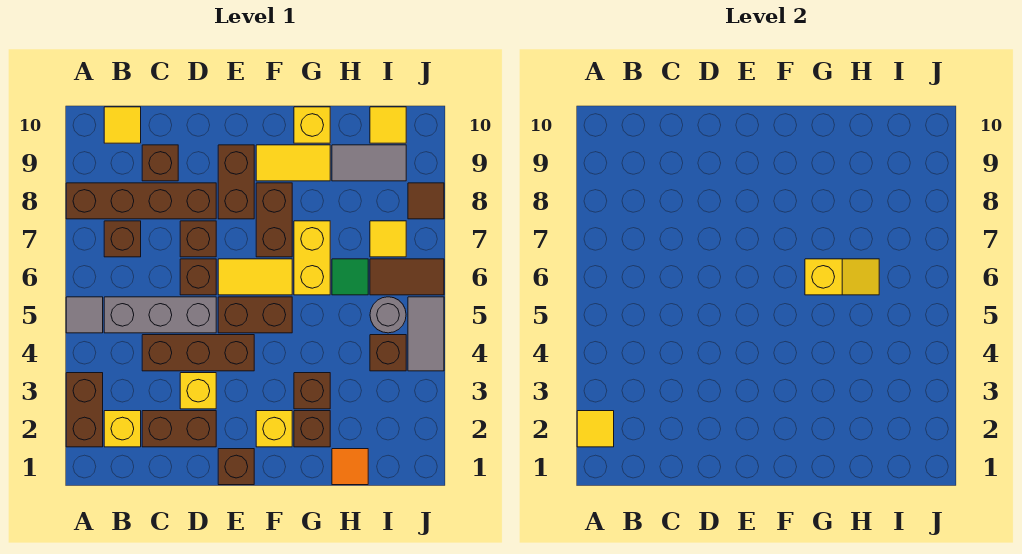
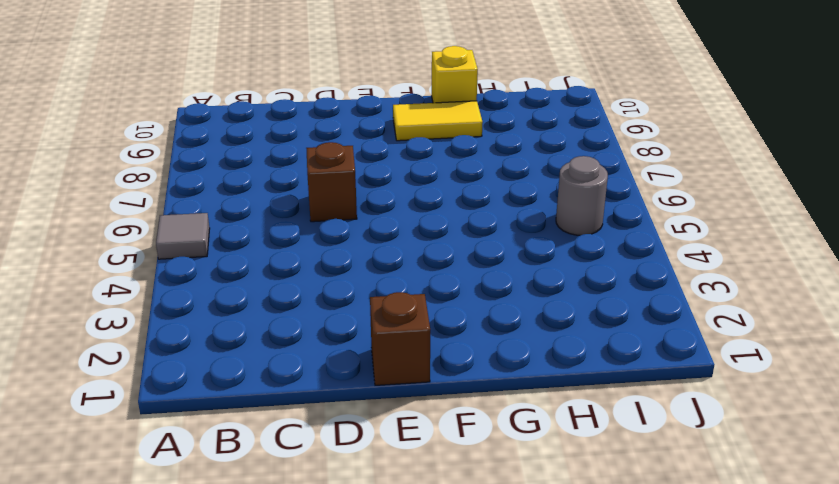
none -> brown brick A2:A3 level 1
none -> brown brick A8:D8 level 1
none -> yellow brick B2 level 1
none -> grey brick B5:D5 level 1

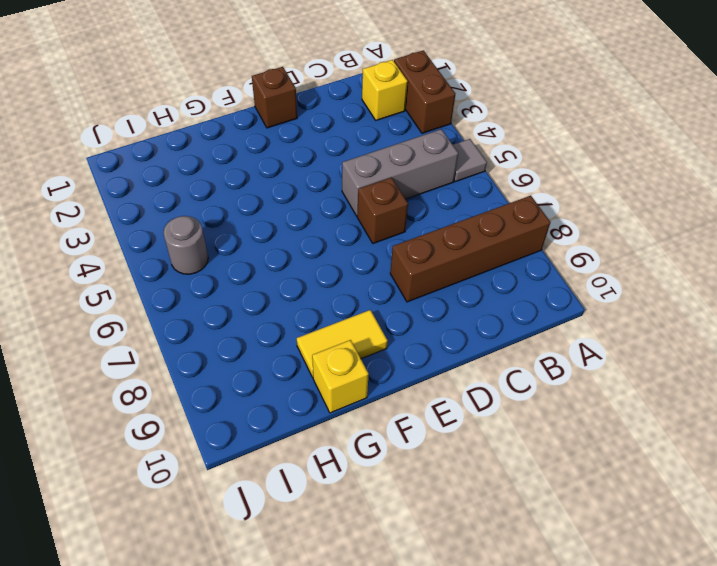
none -> brown brick B7 level 1
none -> yellow tile B10 level 1
none -> brown brick C2:D2 level 1
none -> brown brick C4:E4 level 1

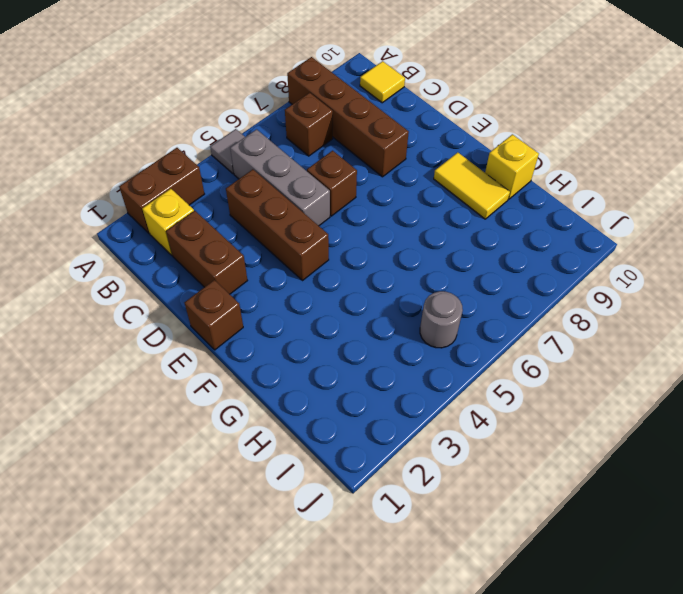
none -> brown brick C9 level 1
none -> yellow brick D3 level 1
none -> brown brick D7 level 1
none -> brown brick E5:F5 level 1

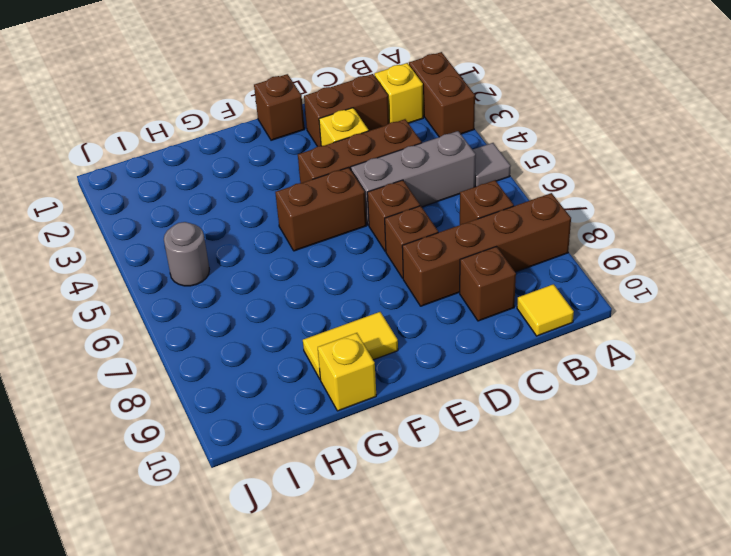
none -> yellow tile E6:F6 level 1
none -> brown brick E8:E9 level 1
none -> yellow brick F2 level 1
none -> brown brick F7:F8 level 1

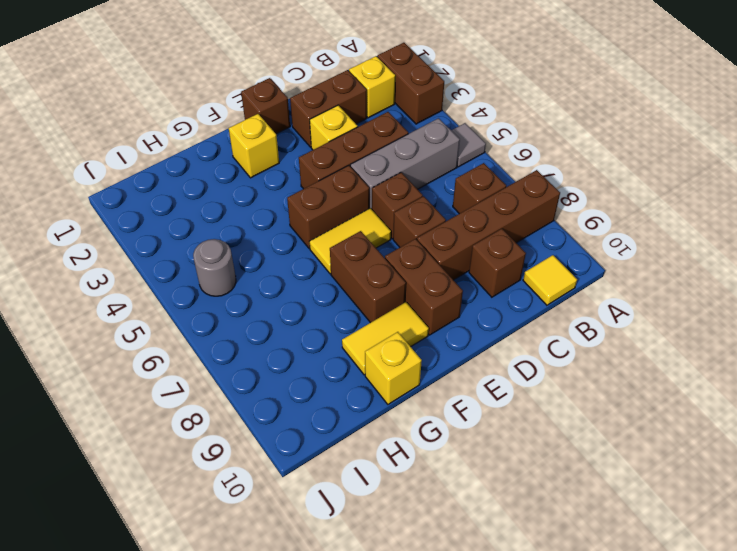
none -> brown brick G2 level 1
none -> brown brick G3 level 1
none -> yellow brick G6:G7 level 1
none -> orange tile H1 level 1

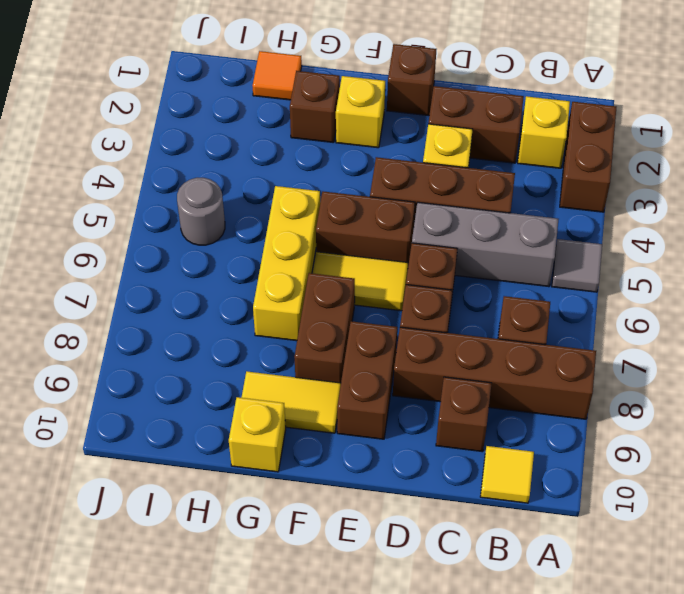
yellow brick G5:G7 level 1 -> yellow brick G6:G7 level 1
none -> brown brick G3 level 1
none -> green tile H6 level 1
none -> grey tile H9:I9 level 1
none -> brown brick I4 level 1

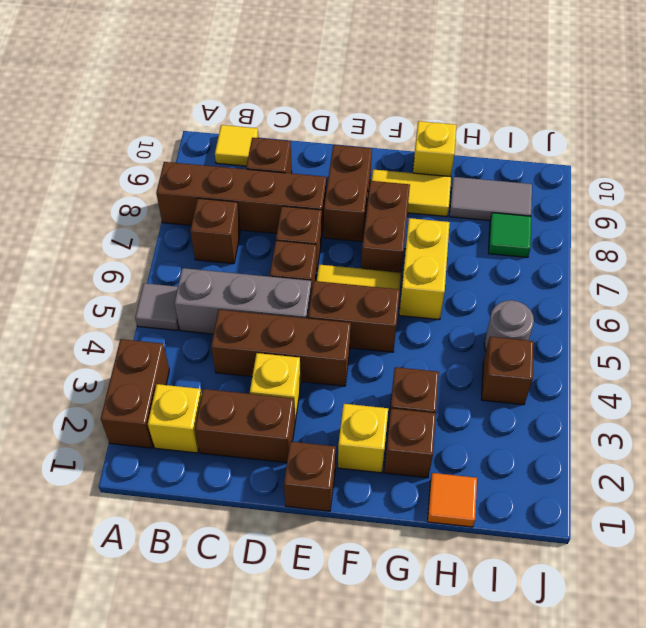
green tile I8 level 1 -> green tile H6 level 1
none -> brown tile I6:J6 level 1
none -> yellow tile I7 level 1
none -> yellow tile I10 level 1
none -> grey tile J4:J5 level 1

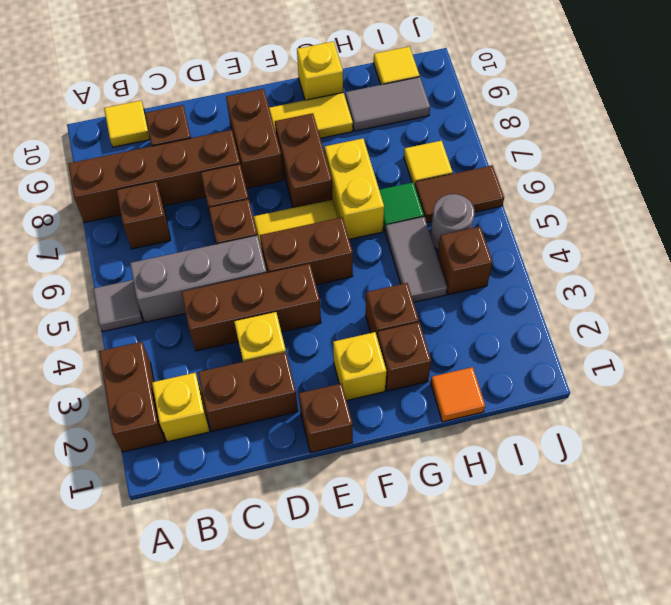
grey tile H4:H5 level 1 -> grey tile J4:J5 level 1
none -> brown tile J8 level 1
none -> yellow tile A2 level 2
none -> yellow slope G6:H6 level 2 top G

